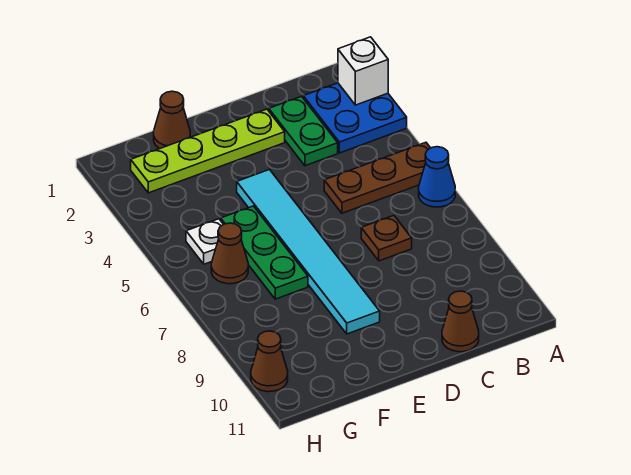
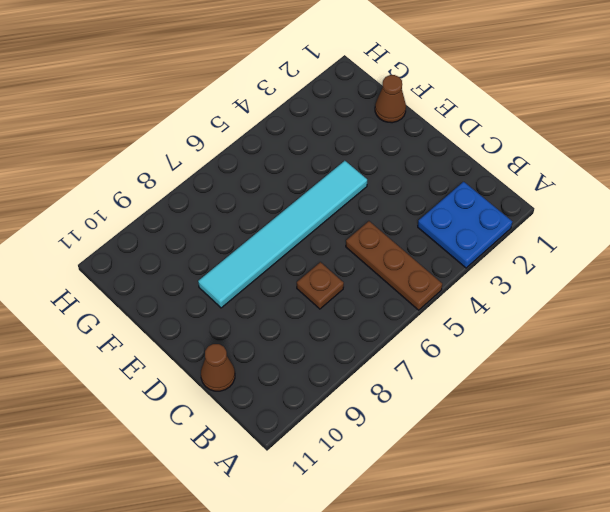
none -> blue cone A6 level 1
none -> green plate C2:C3 level 1
none -> lime plate D2:G2 level 1

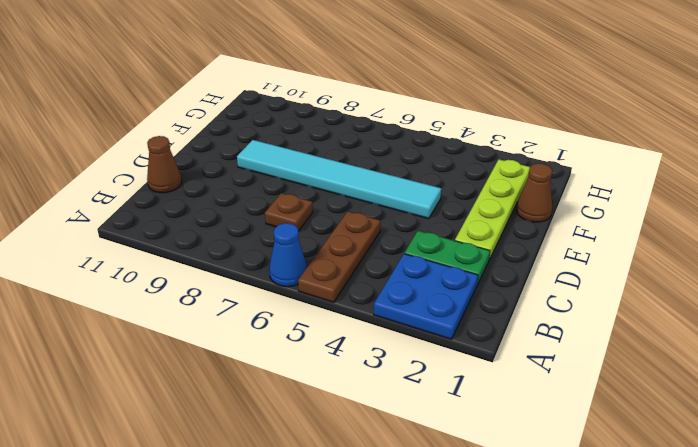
none -> green plate F5:F7 level 1
none -> white plate G5 level 1
none -> brown cone G6 level 1

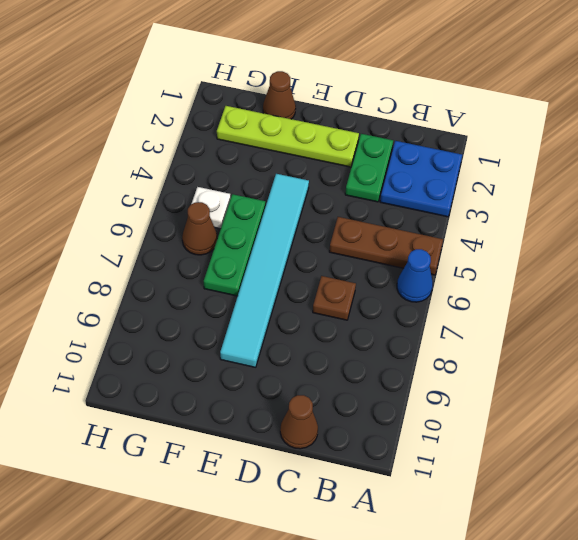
none -> brown cone H10 level 1
none -> white brick A2 level 2

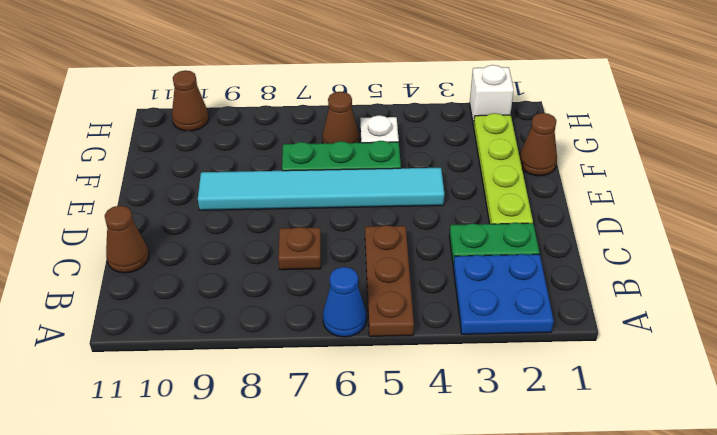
white brick H2 level 1 -> white brick A2 level 2

